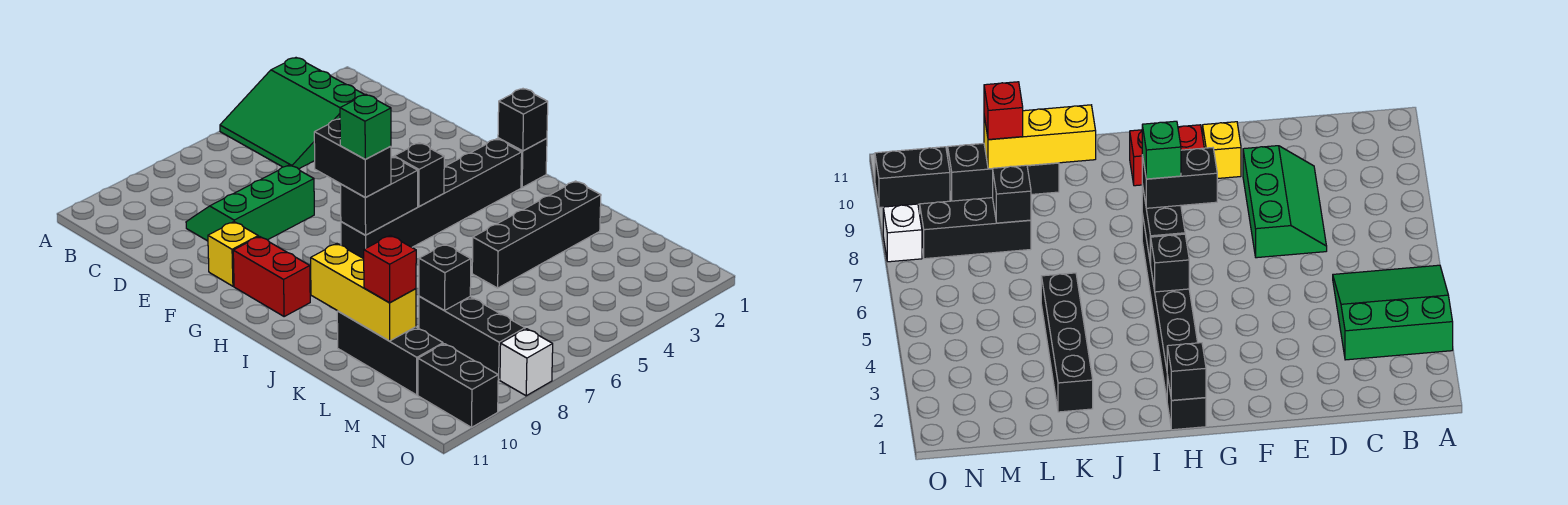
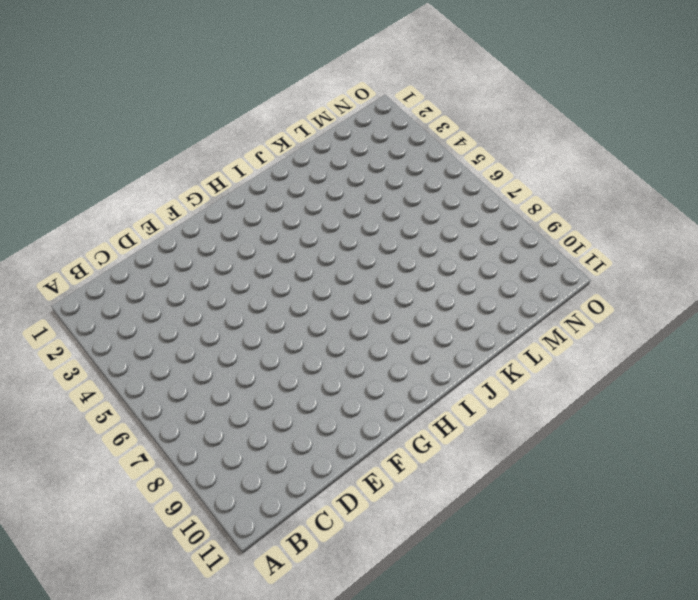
none -> green slope A3:C5 level 1 top 3
none -> green slope D7:E9 level 1 top E
none -> yellow brick F10 level 1

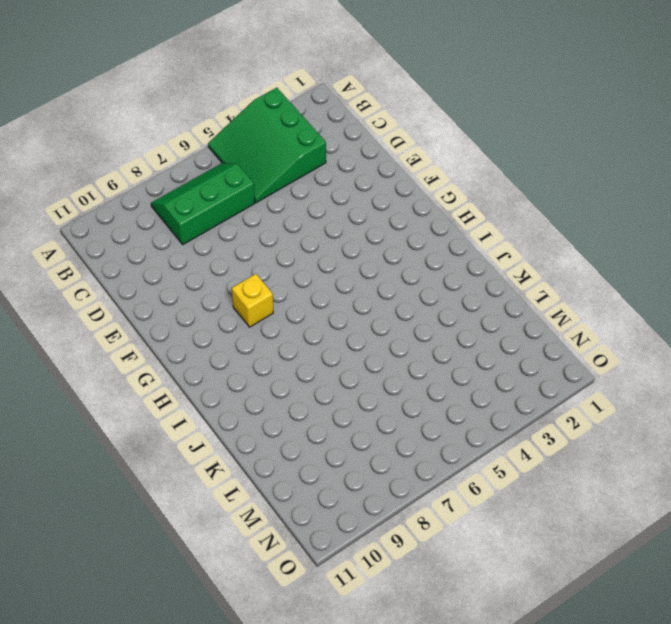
green slope B6:C8 level 1 top C -> green slope D7:E9 level 1 top E
yellow brick G8 level 1 -> yellow brick F10 level 1
none -> red brick G10:H10 level 1
none -> black brick H1 level 1
none -> black brick H2:H7 level 1

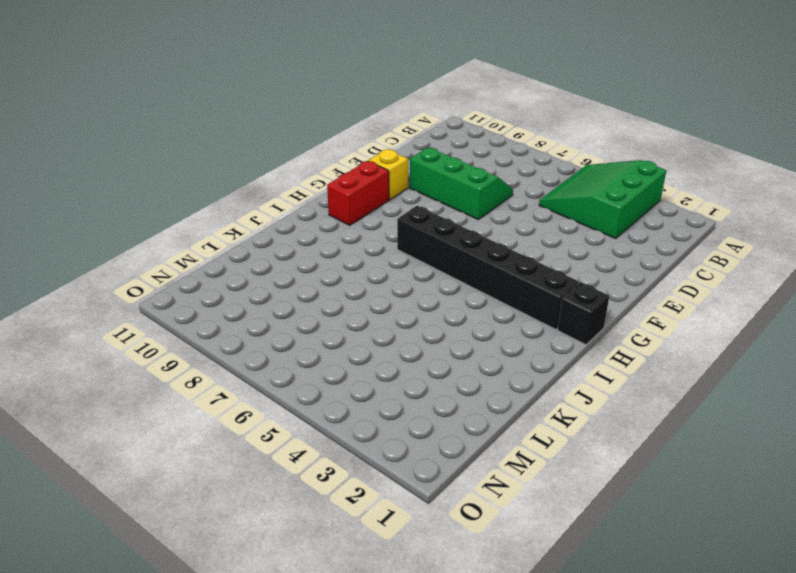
none -> black brick K2:K5 level 1
none -> black brick K10:M10 level 1
none -> black brick L8:N8 level 1

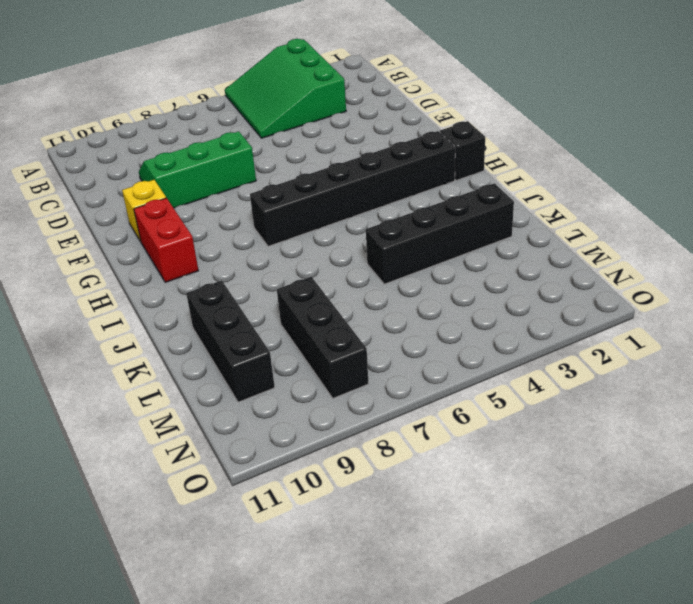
none -> black brick N10:O10 level 1
none -> white brick O8 level 1
none -> black brick H1 level 2

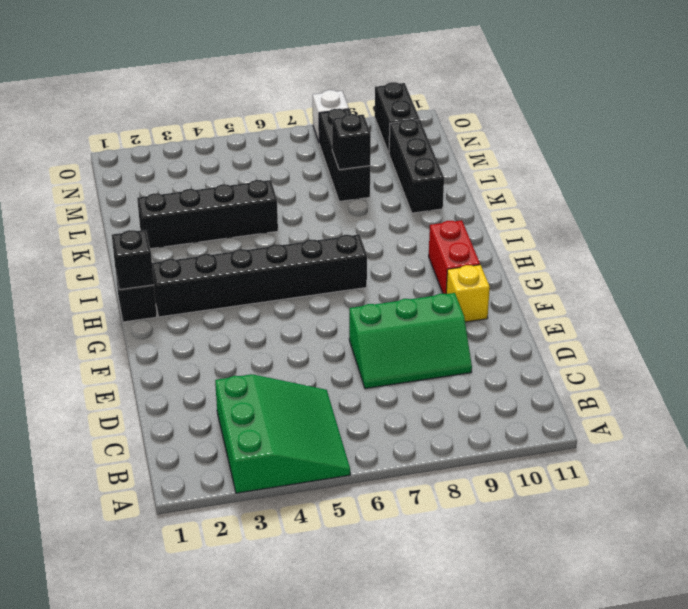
none -> black brick H5 level 2
none -> black brick H6:H7 level 2
none -> yellow brick J10:L10 level 2

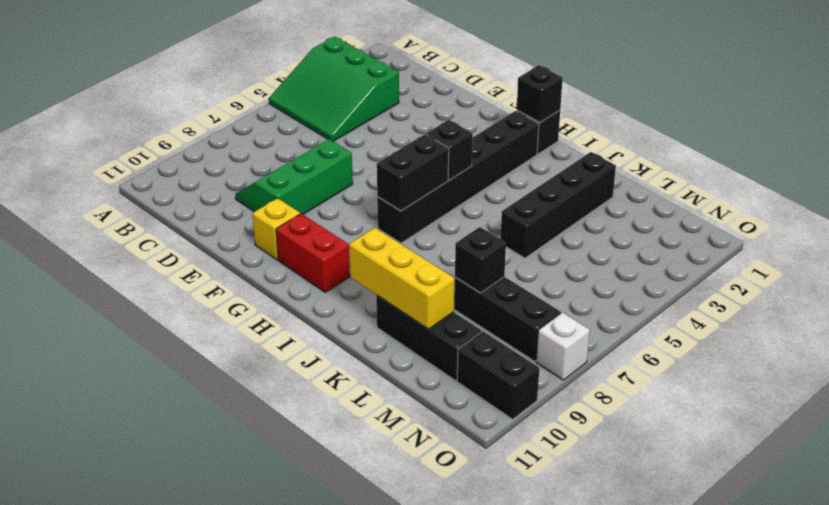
none -> black brick G7:H7 level 3
none -> red brick L10 level 3
none -> green brick H7 level 4

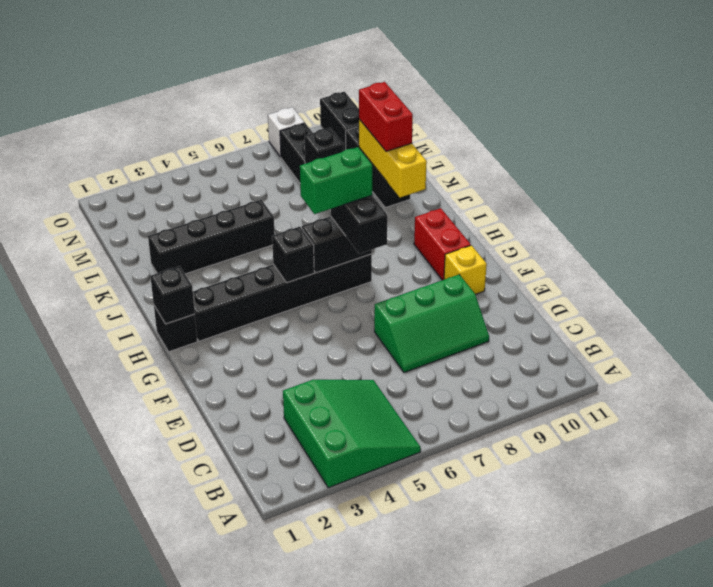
green brick H6:H7 level 4 -> green brick H7 level 4
red brick K10:L10 level 3 -> red brick L10 level 3

